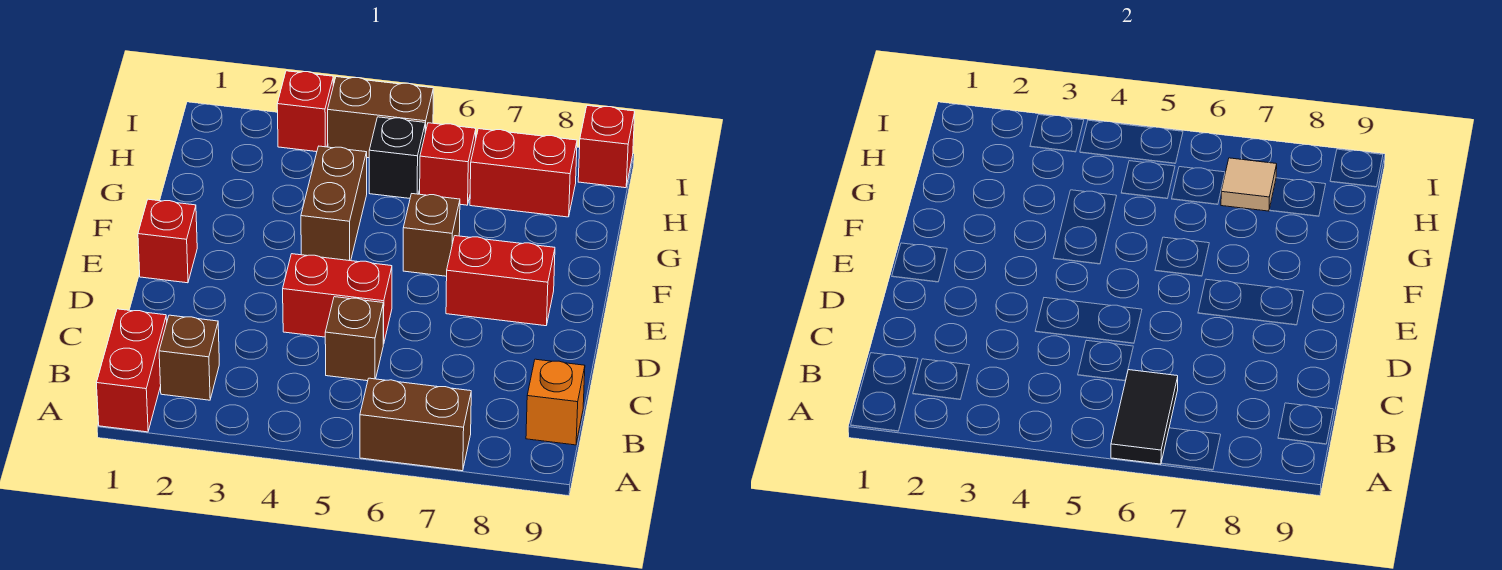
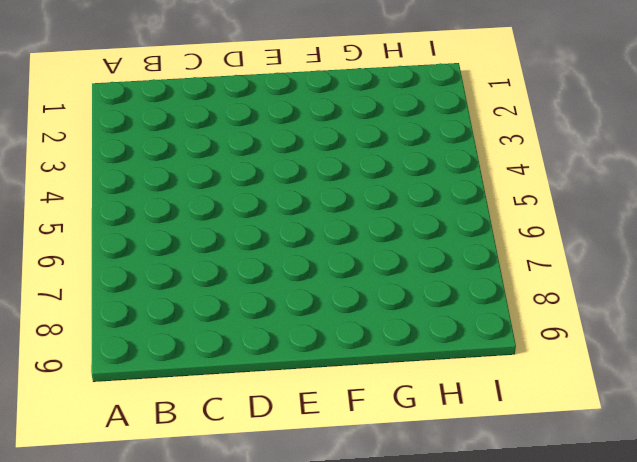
none -> red brick A1:B1 level 1
none -> brown brick A6:A7 level 1
none -> brown brick B2 level 1

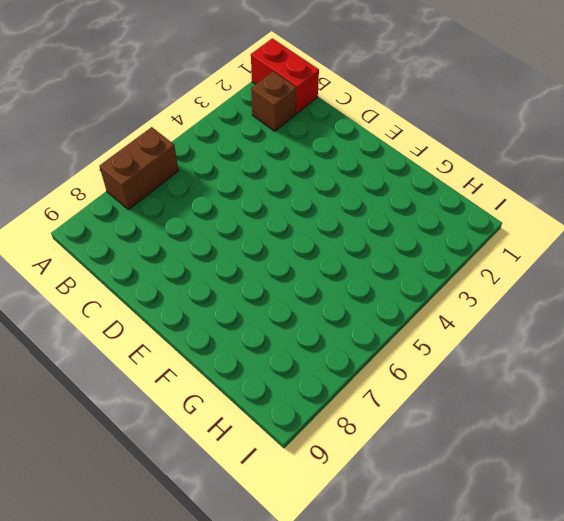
none -> orange brick B9 level 1
none -> brown brick C5 level 1
none -> red brick D4:D5 level 1

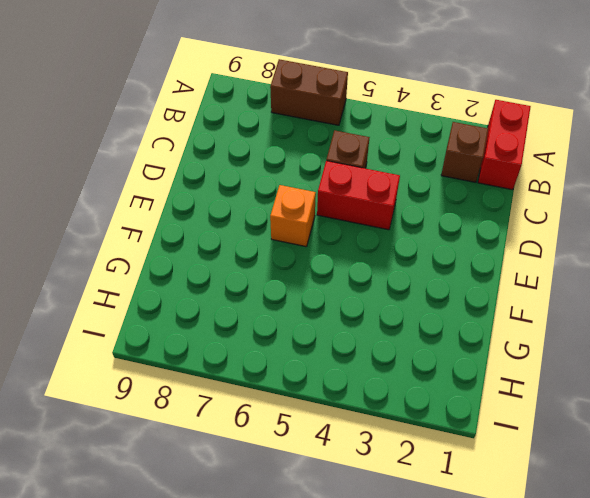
orange brick E6 level 1 -> orange brick B9 level 1
none -> red brick E1 level 1
none -> red brick E7:E8 level 1
none -> brown brick F4:G4 level 1

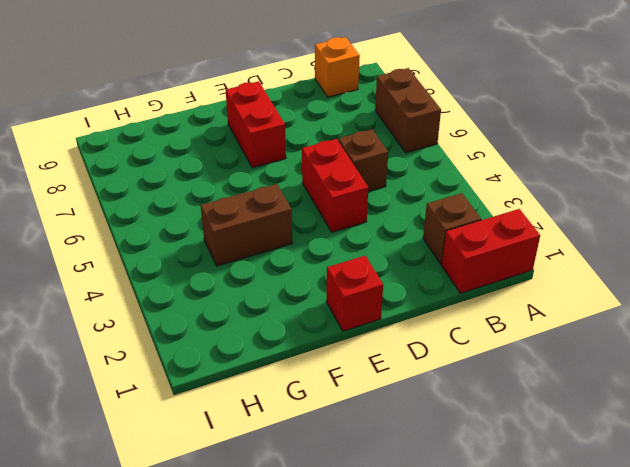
none -> brown brick F6 level 1
none -> black brick H5 level 1
none -> red brick H6 level 1

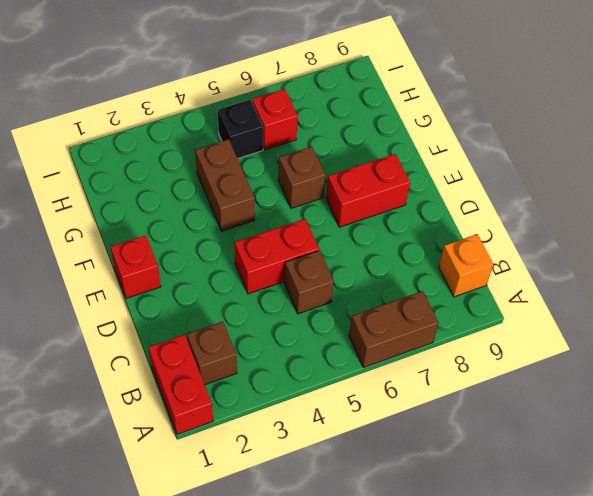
none -> red brick H7:H8 level 1
none -> red brick I3 level 1
none -> brown brick I4:I5 level 1

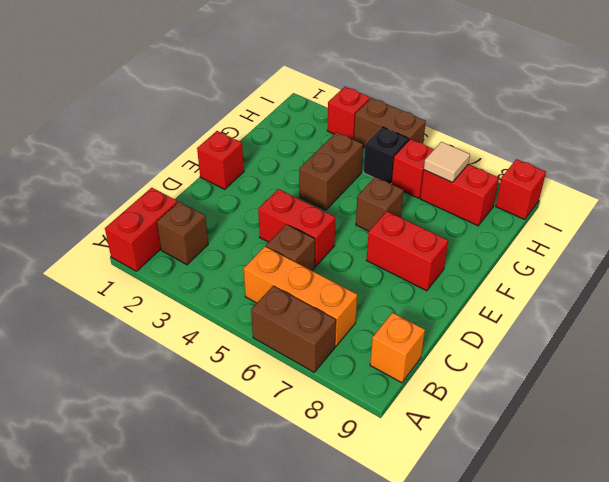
orange brick B5:B7 level 1 -> none
none -> black tile A6:B6 level 2

